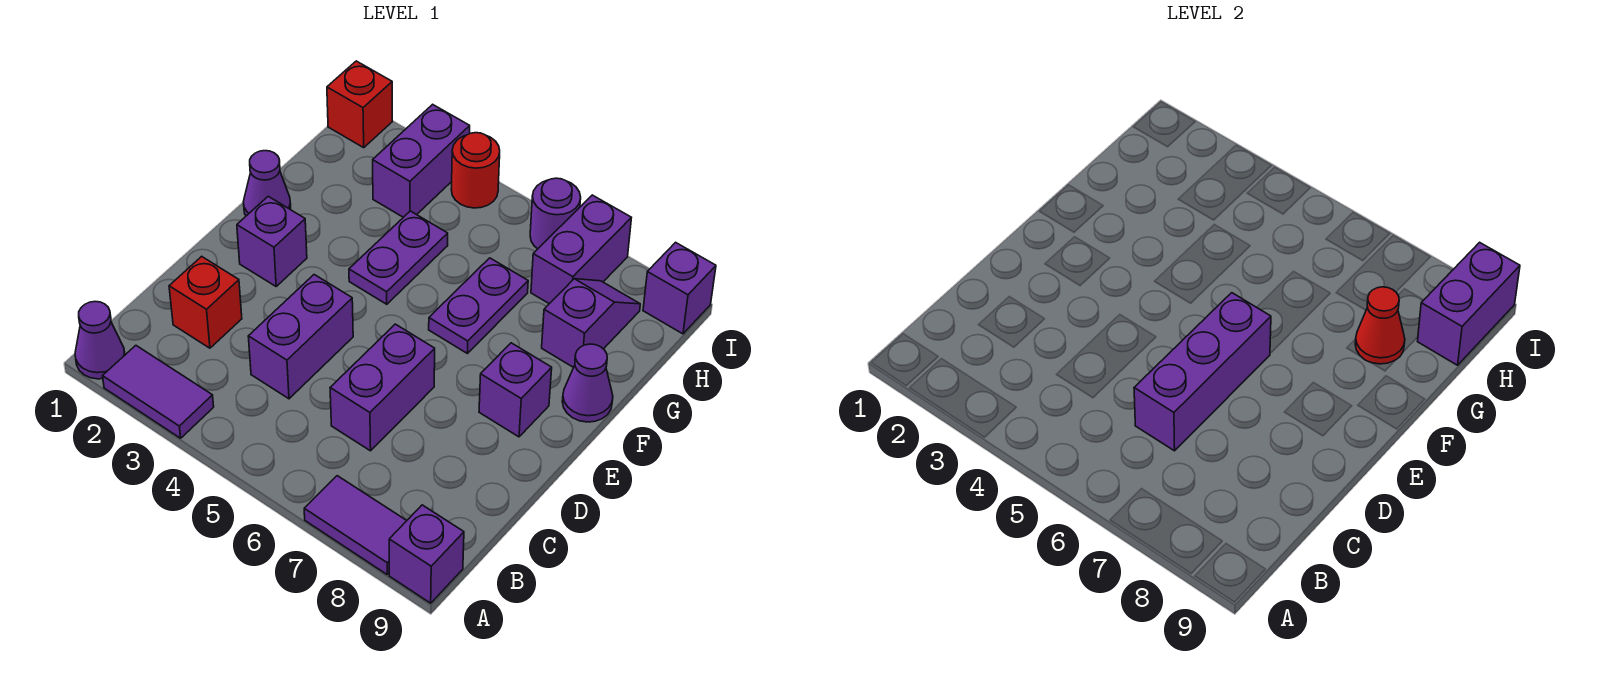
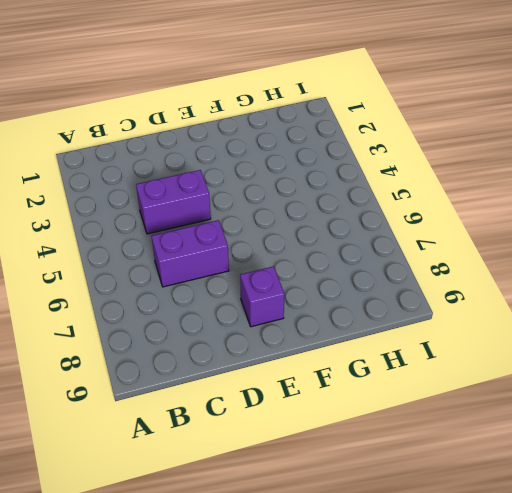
none -> purple cone A1 level 1
none -> purple tile A2:A3 level 1
none -> purple tile A7:A8 level 1

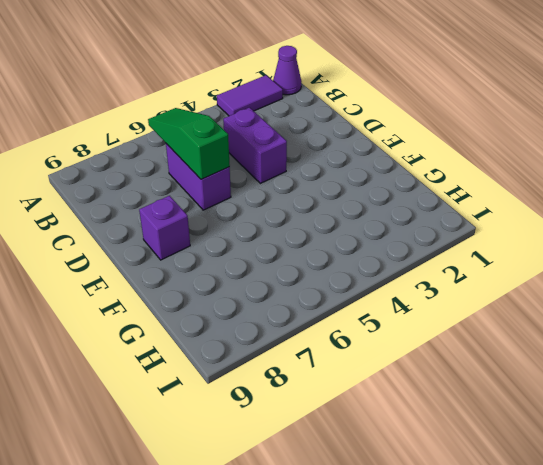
green slope B6:D6 level 2 top D -> purple brick C6:E6 level 2
none -> purple tile A7:A8 level 1
none -> purple brick A9 level 1
none -> red brick C2 level 1

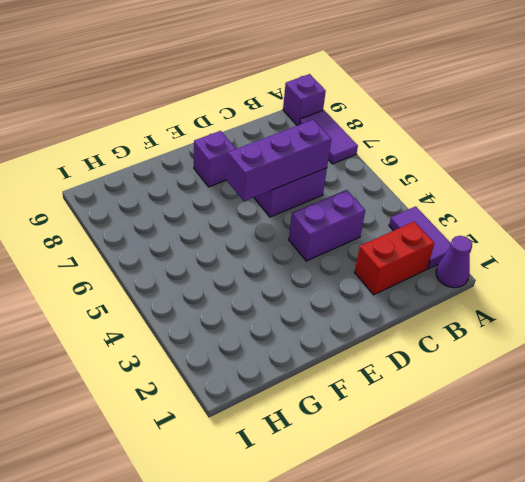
red brick B2:C2 level 1 -> red brick C2 level 1
none -> purple brick E2 level 1
none -> purple cone F1 level 1
none -> purple plate F4:G4 level 1

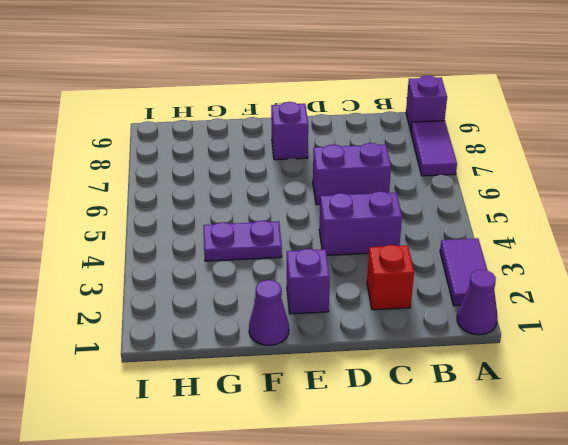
none -> purple plate F6:G6 level 1
none -> purple cone F9 level 1
none -> purple slope G8:H8 level 1 top G

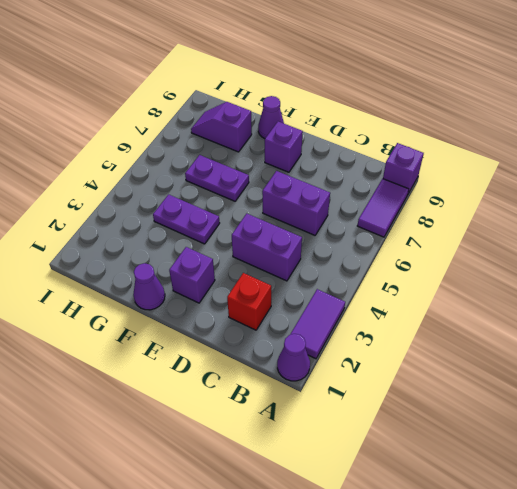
none -> purple brick H3:I3 level 1
none -> purple brick H7:I7 level 1
none -> red brick I1 level 1

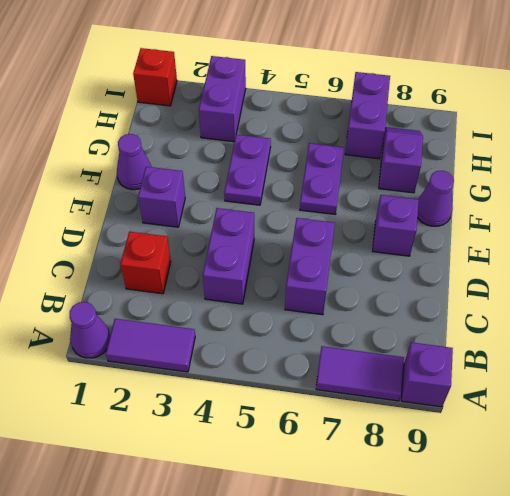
none -> red round brick I4 level 1
none -> purple round brick I6 level 1
none -> purple brick I9 level 1

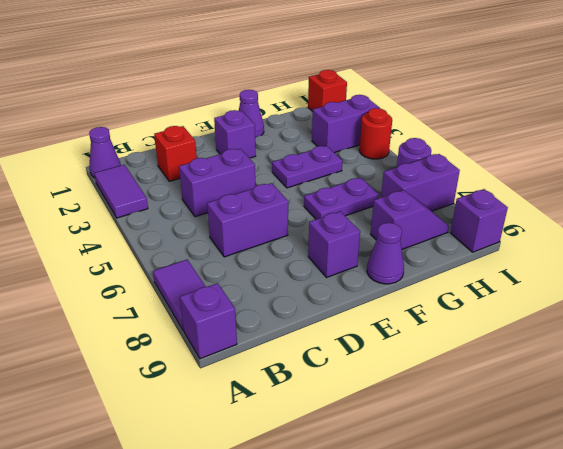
none -> purple brick C6:E6 level 2
none -> red cone G8 level 2
none -> purple brick H9:I9 level 2

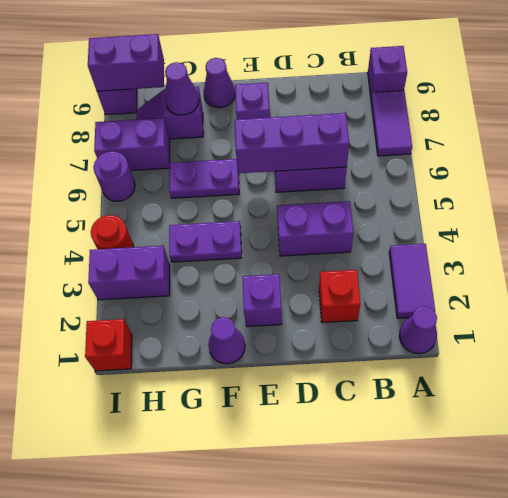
purple cone G8 level 2 -> red cone G8 level 2

